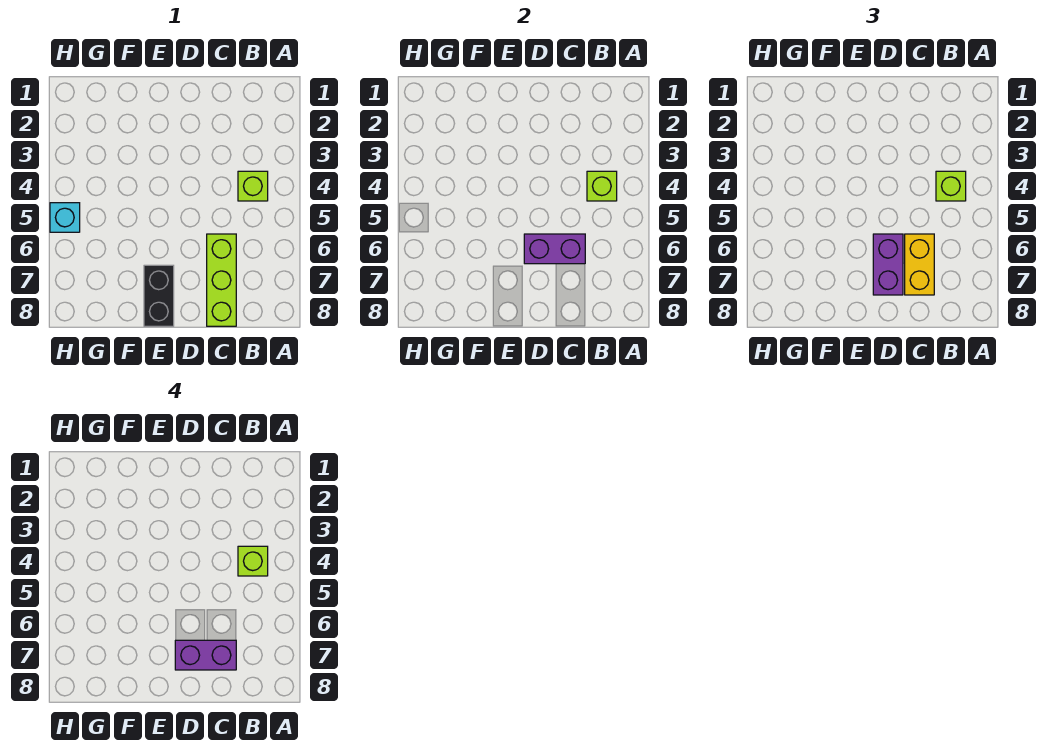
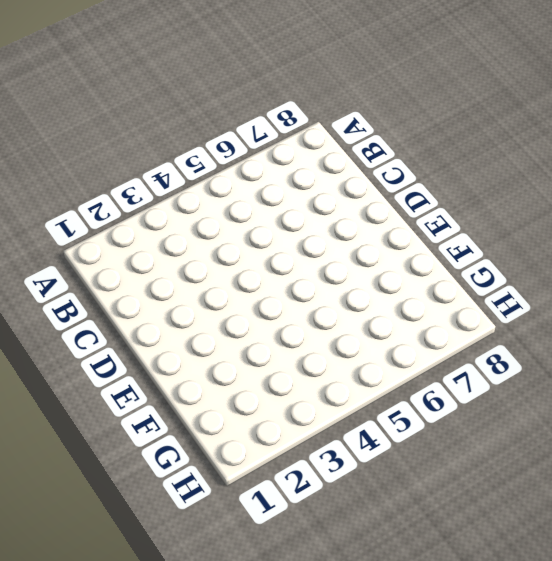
none -> lime brick B4 level 1
none -> lime brick C6:C8 level 1

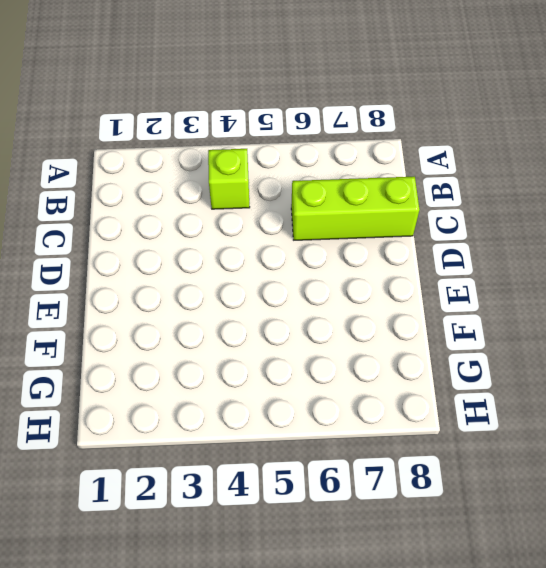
none -> black brick E7:E8 level 1
none -> cyan brick H5 level 1

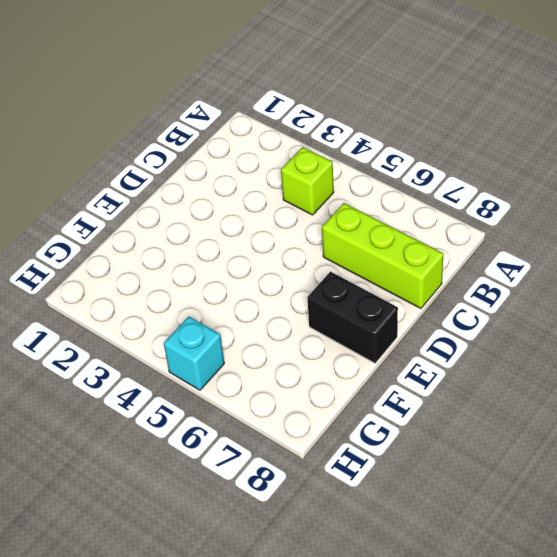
none -> lime brick B4 level 2
none -> purple brick C6:D6 level 2

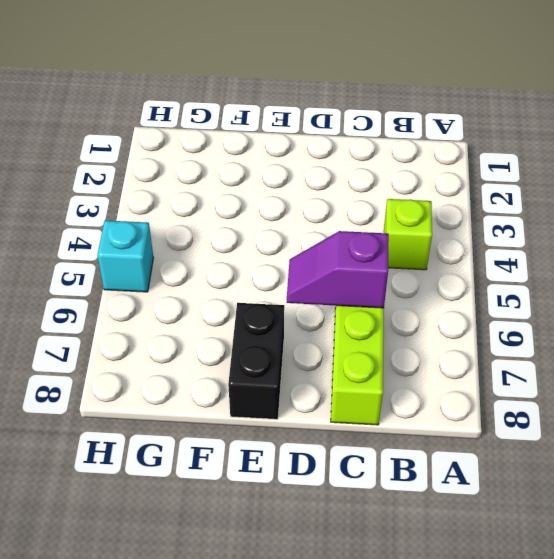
purple slope C6:D6 level 2 top C -> purple brick C6:D6 level 2
none -> lime brick B4 level 2
none -> lime brick B4 level 3

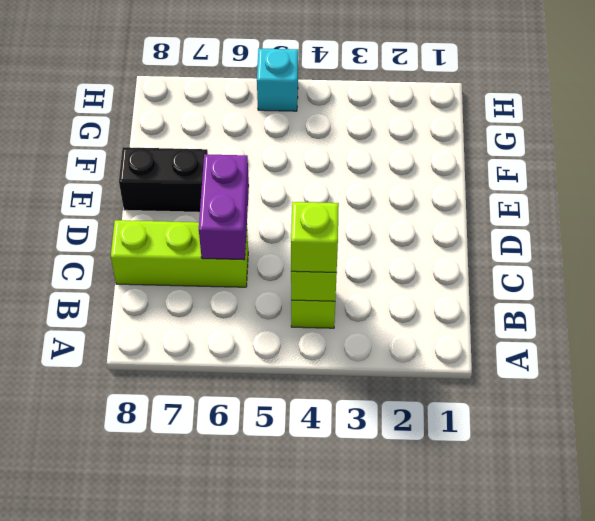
none -> yellow brick C6:C7 level 3
none -> purple brick D6:D7 level 3

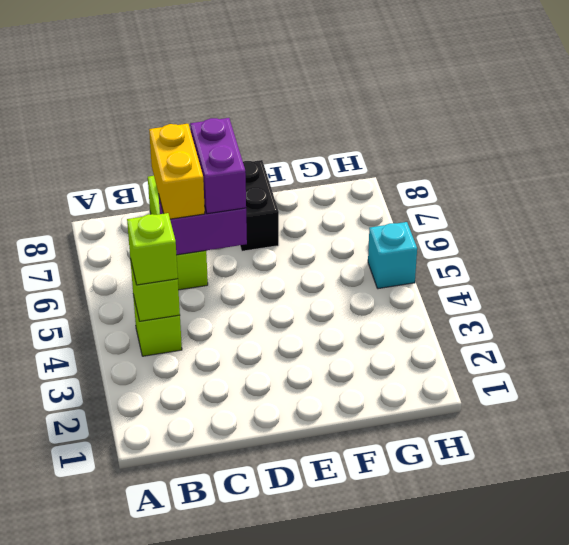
none -> lime brick B4 level 4
none -> purple brick C7:D7 level 4

